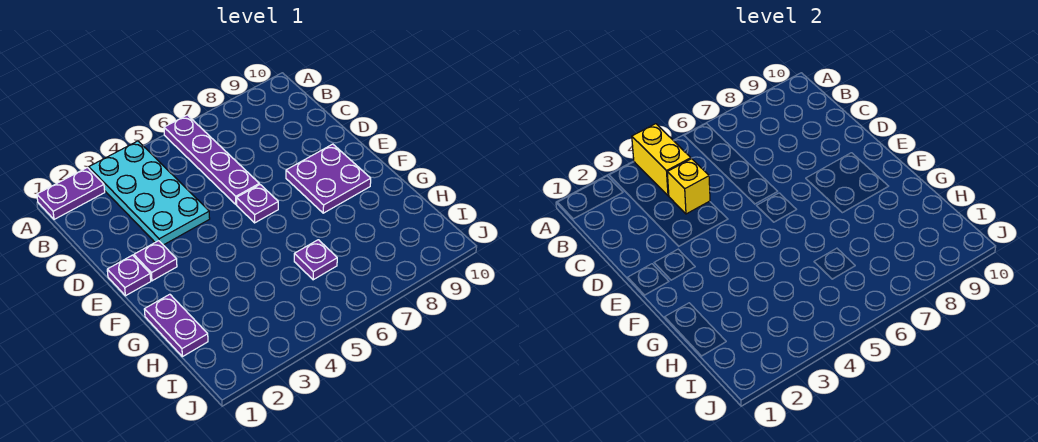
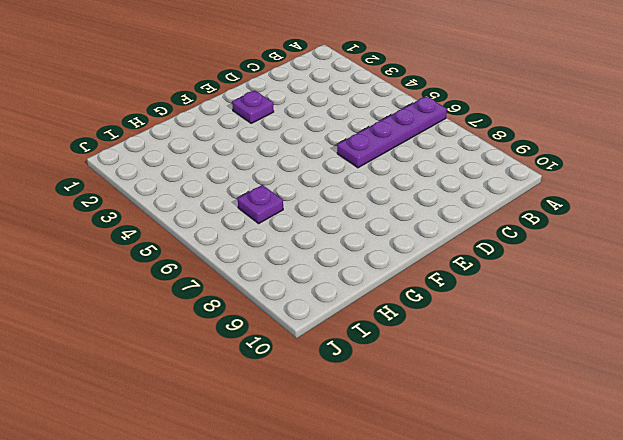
none -> purple plate A1:A2 level 1
none -> cyan plate A3:D4 level 1

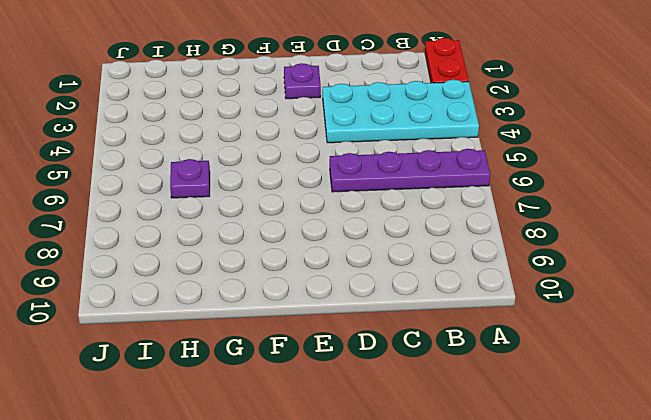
red plate A1:A2 level 1 -> purple plate A1:A2 level 1
none -> purple plate E1 level 1
none -> purple plate E6 level 1

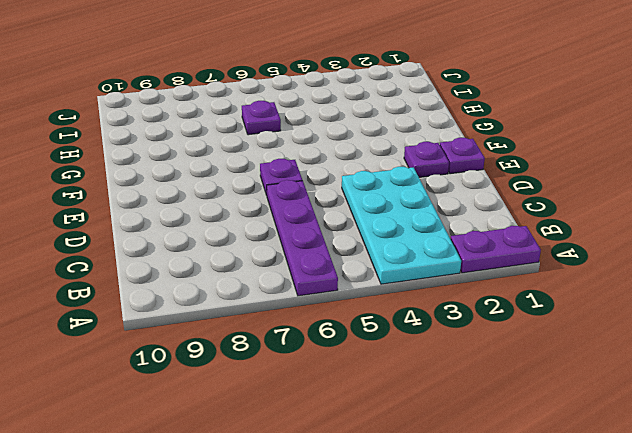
none -> purple plate E8:F9 level 1
none -> purple plate G1:H1 level 1

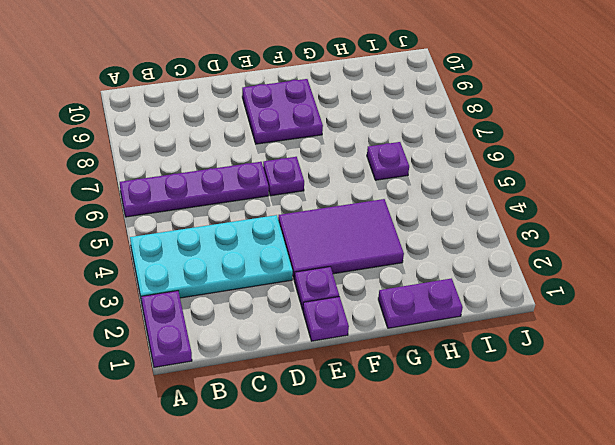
purple tile E3:G4 level 1 -> none
none -> yellow brick A4:B4 level 2
none -> yellow brick C4 level 2

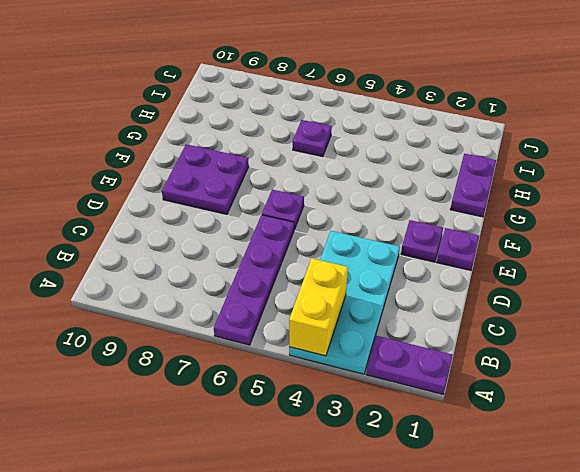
none -> yellow brick C4 level 2

